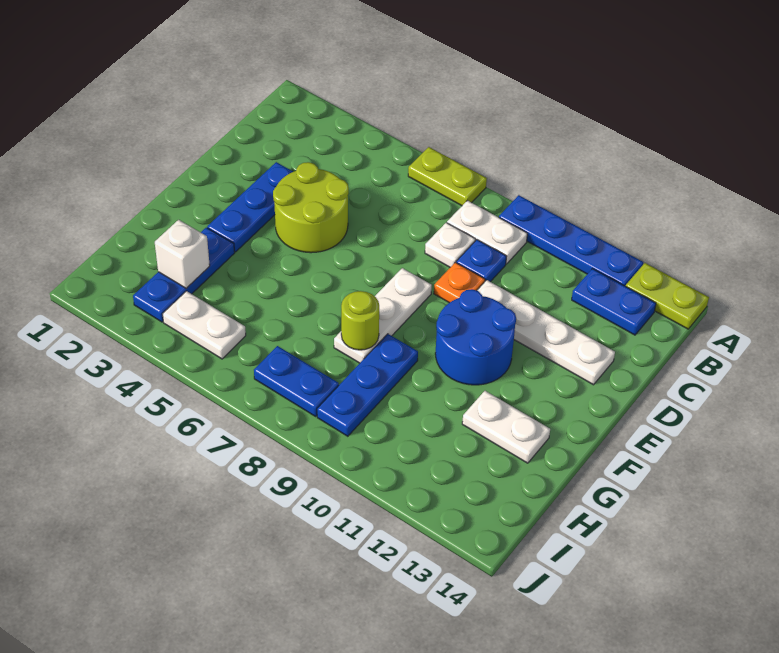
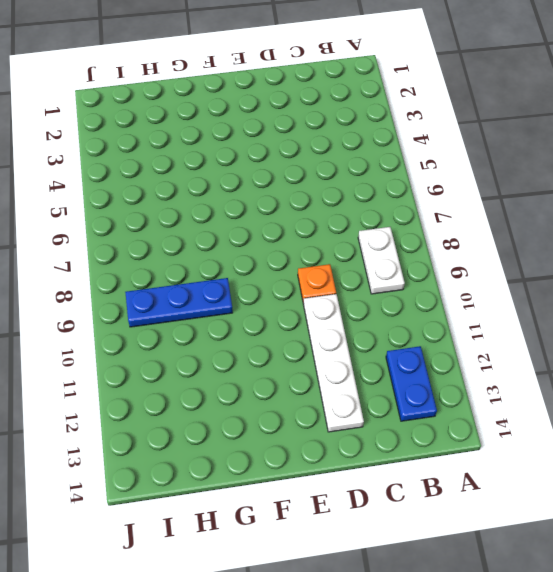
none -> lime plate A6:A7 level 1
none -> blue plate A9:A12 level 1
none -> lime plate A13:A14 level 1

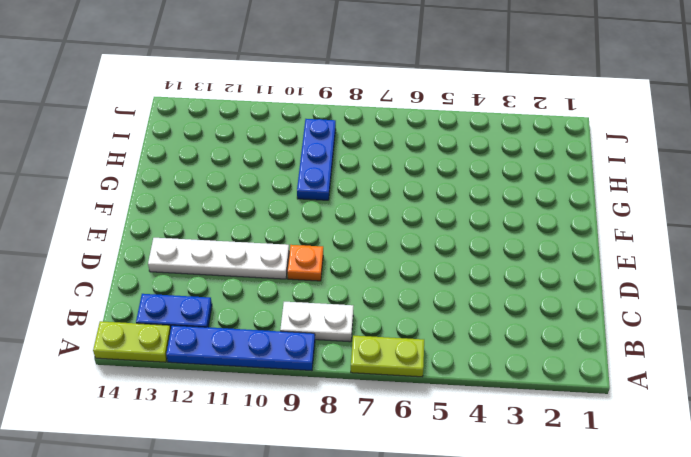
none -> white plate C8 level 1
none -> blue plate C9 level 1
none -> blue plate D3:F3 level 1

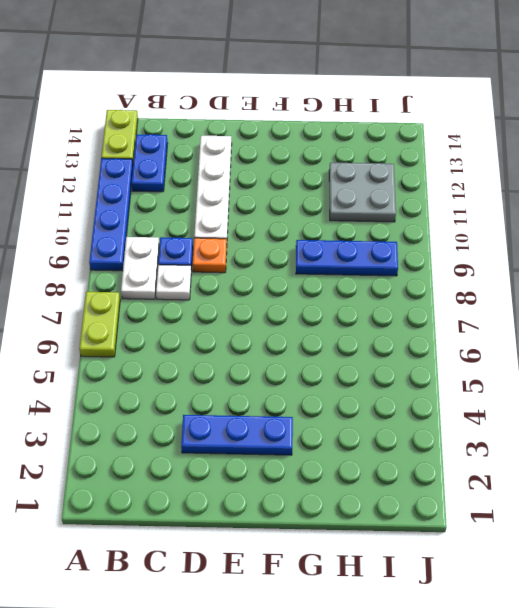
grey plate H11:I12 level 1 -> none
none -> lime round brick D4:E5 level 1
none -> white plate E8:G8 level 1
none -> blue round brick E10:F11 level 1

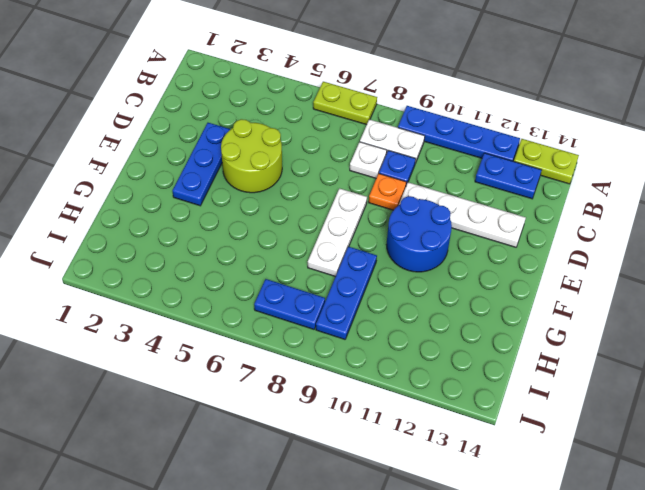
none -> blue plate G3:I3 level 1
none -> white plate G12:G13 level 1
none -> white plate I4:I5 level 1

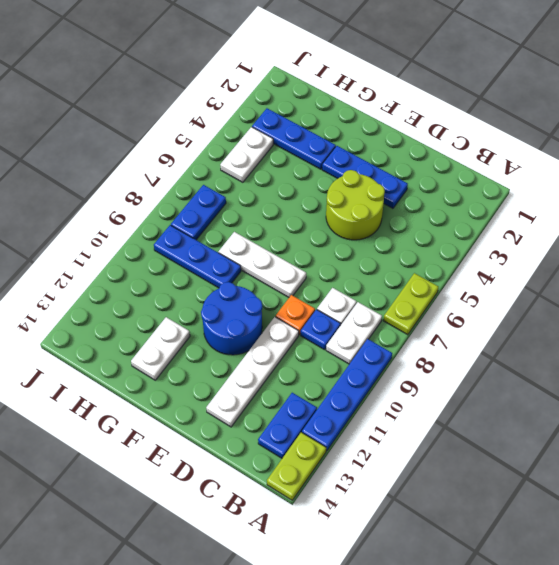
none -> lime round brick G8 level 2
none -> white brick H3 level 2

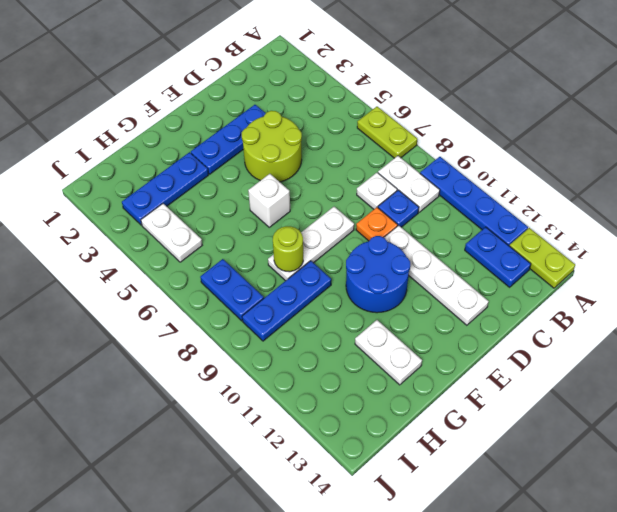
white brick F6 level 1 -> white brick H3 level 2

